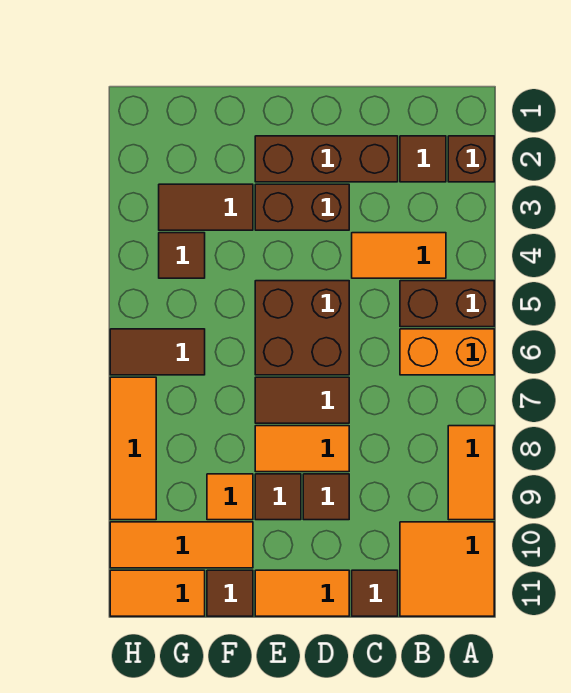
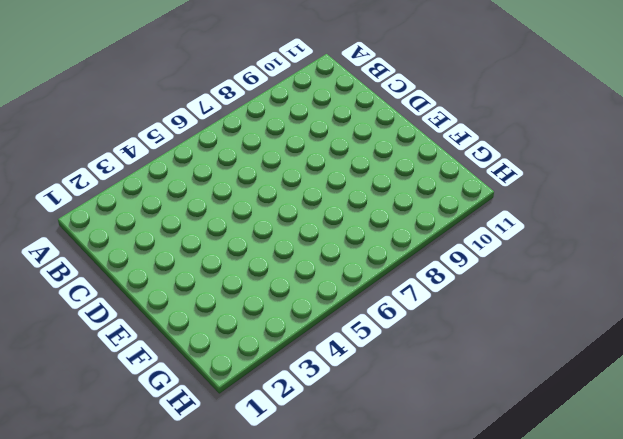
none -> brown brick A2 level 1
none -> brown brick A5:B5 level 1
none -> orange brick A6:B6 level 1

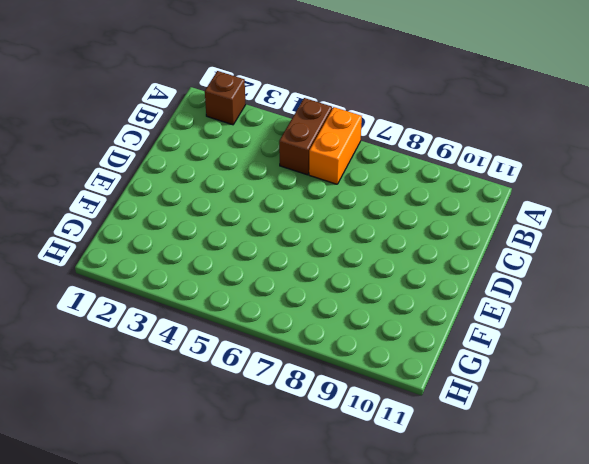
none -> orange tile A8:A9 level 1
none -> orange tile A10:B11 level 1
none -> brown tile B2 level 1

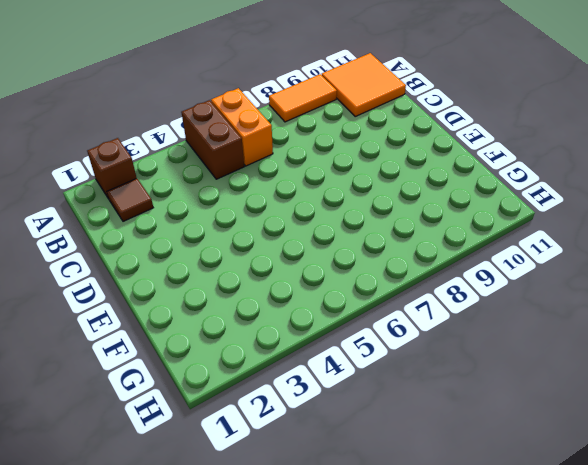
none -> orange tile B4:C4 level 1
none -> brown brick C2:E2 level 1
none -> brown tile C11 level 1

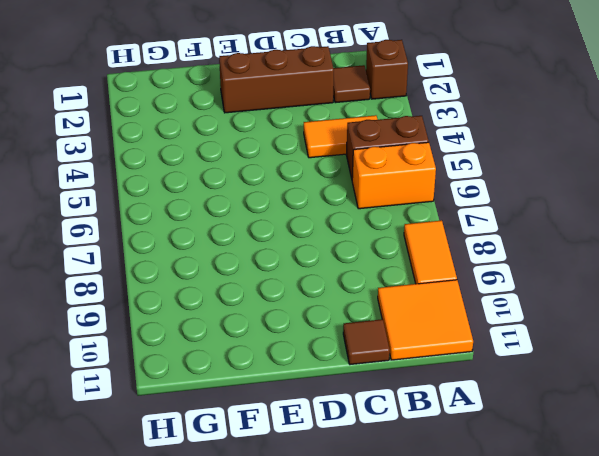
none -> brown brick D3:E3 level 1
none -> brown brick D5:E6 level 1
none -> brown tile D7:E7 level 1

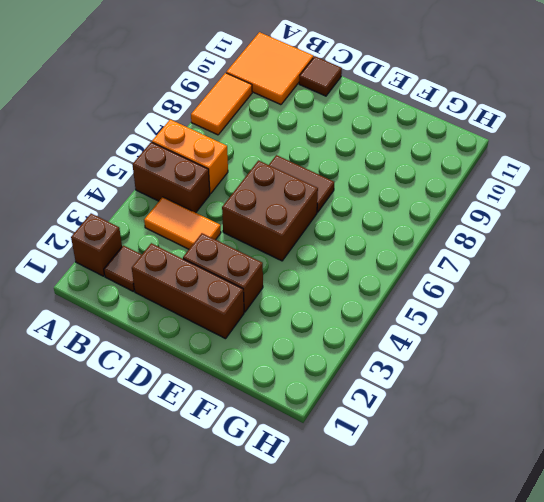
none -> orange tile D8:E8 level 1
none -> brown tile D9 level 1
none -> orange tile D11:E11 level 1

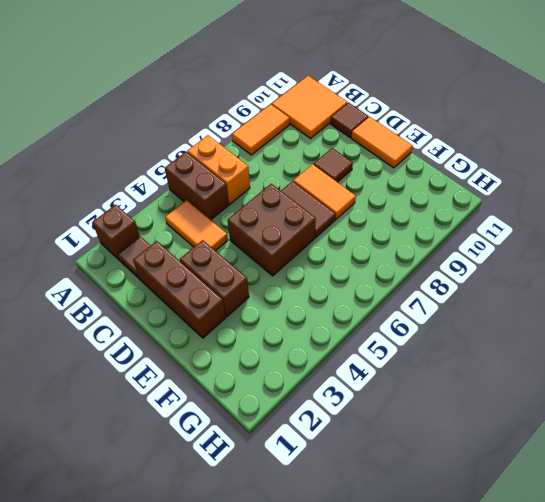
none -> brown tile E9 level 1
none -> brown tile F3:G3 level 1
none -> orange tile F9 level 1

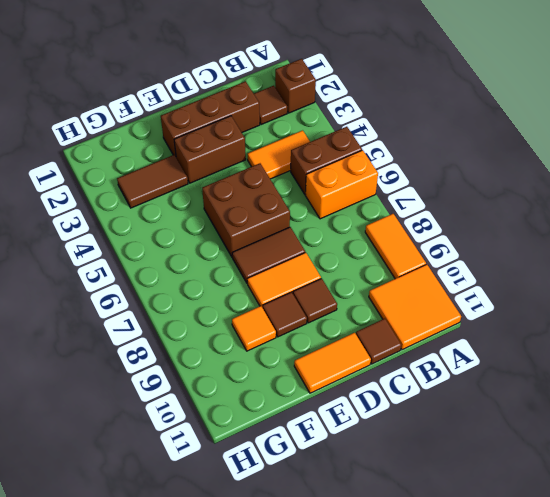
none -> orange tile F10:H10 level 1
none -> brown tile F11 level 1
none -> brown tile G4 level 1

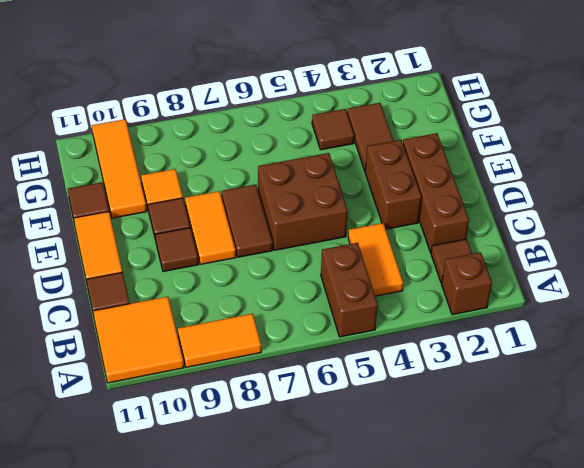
none -> orange brick A6:B6 level 1
none -> brown tile G6:H6 level 1
none -> orange tile G11:H11 level 1

